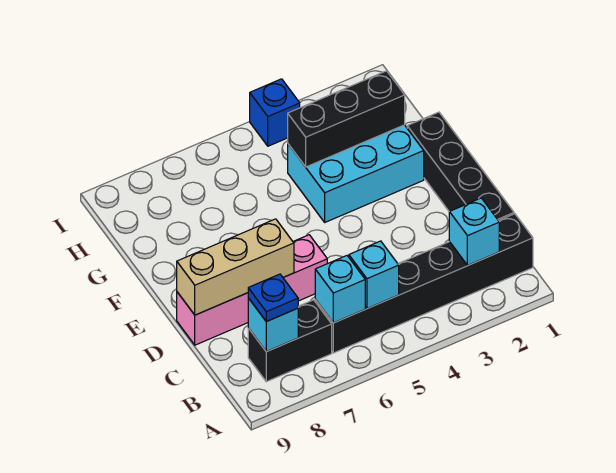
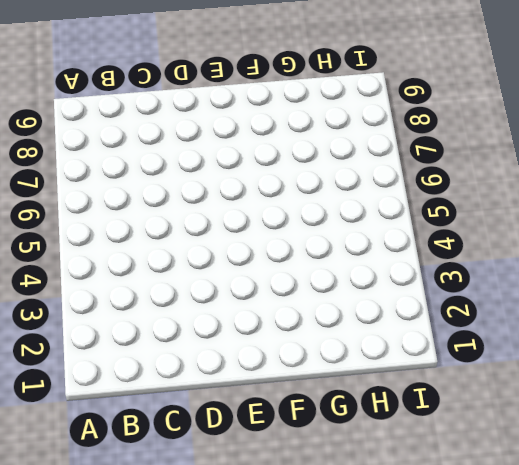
none -> black brick B1:B6 level 1
none -> black brick B7:B8 level 1
none -> black brick C1:F1 level 1

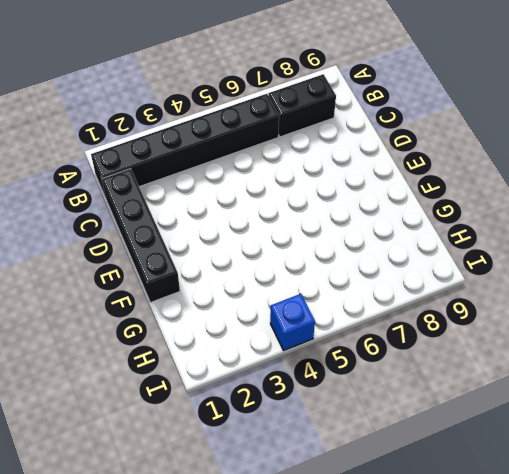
none -> pink brick D6:D9 level 1
none -> cyan brick F2:G4 level 1
none -> cyan brick B2 level 2

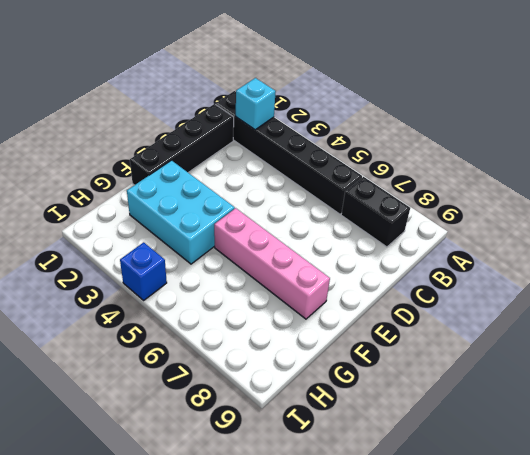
pink brick F5:F8 level 1 -> pink brick D6:D9 level 1
none -> cyan brick B5 level 2
none -> cyan brick B6 level 2
none -> cyan brick B8 level 2

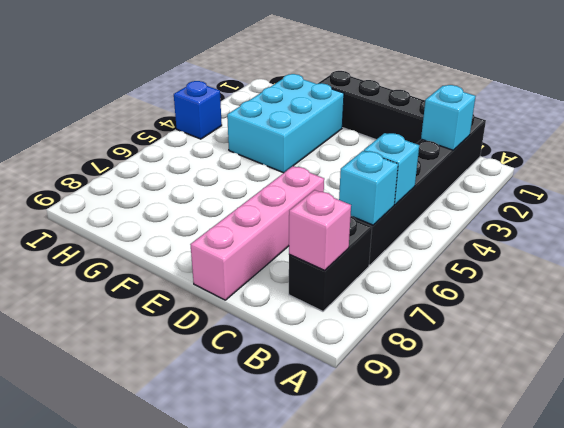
pink brick B8 level 2 -> cyan brick B8 level 2
none -> tan brick D7:D9 level 2
none -> black brick G2:G4 level 2
none -> blue plate B8 level 3

